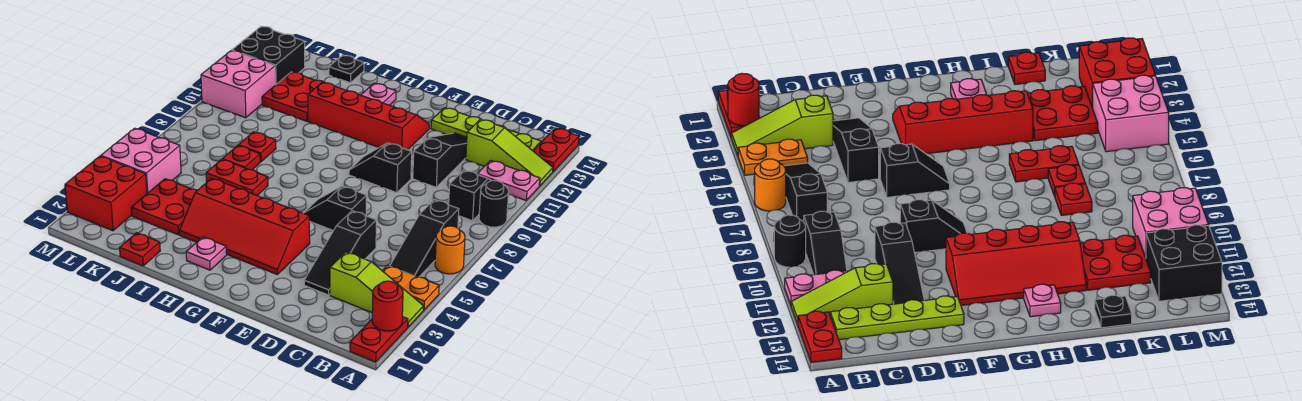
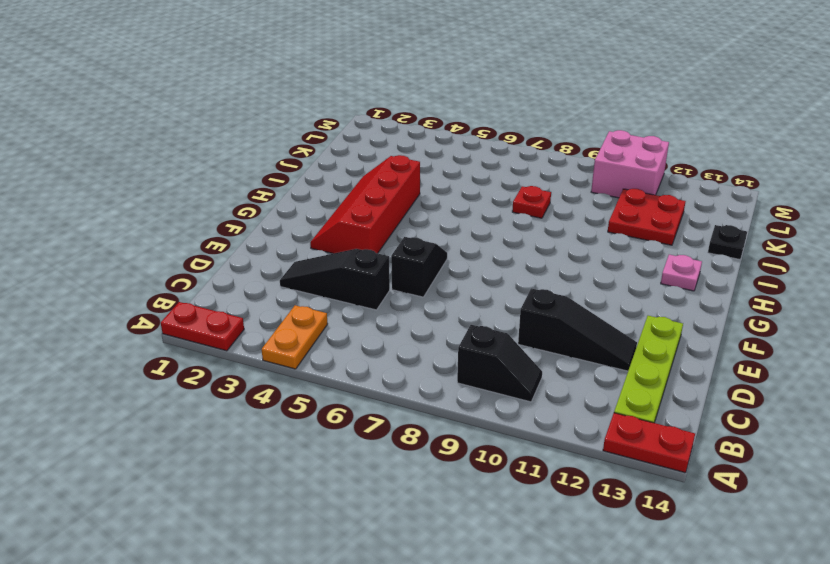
none -> lime slope A3:C3 level 1 top C
none -> orange round brick A6 level 1
none -> black round brick A9 level 1
none -> pink plate A11:B11 level 1

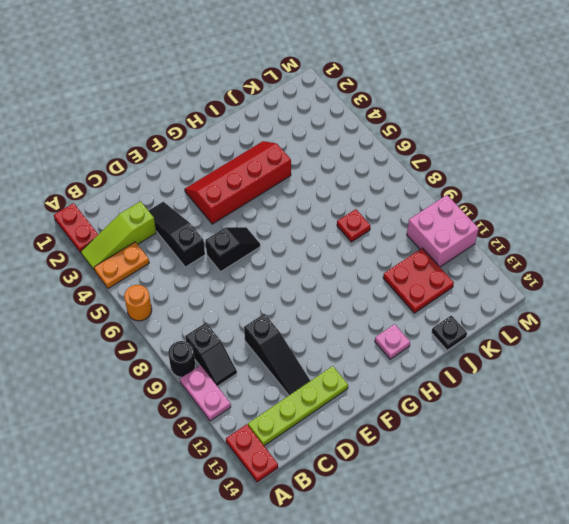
pink plate A10:A11 level 1 -> pink plate A11:B11 level 1
none -> lime slope A12:C12 level 1 top C
none -> black slope B5:B7 level 1 top 7
none -> black slope E9:F9 level 1 top E
none -> red slope F11:I12 level 1 top 11

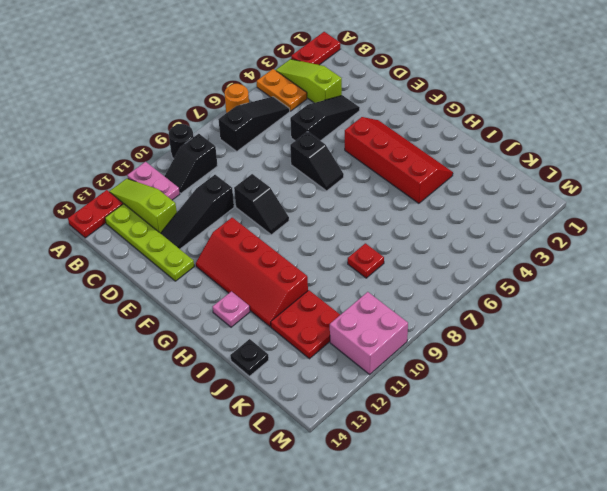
none -> pink plate H2 level 1
none -> red plate I6:J6 level 1
none -> red plate J1 level 1
none -> red plate J3:K4 level 1

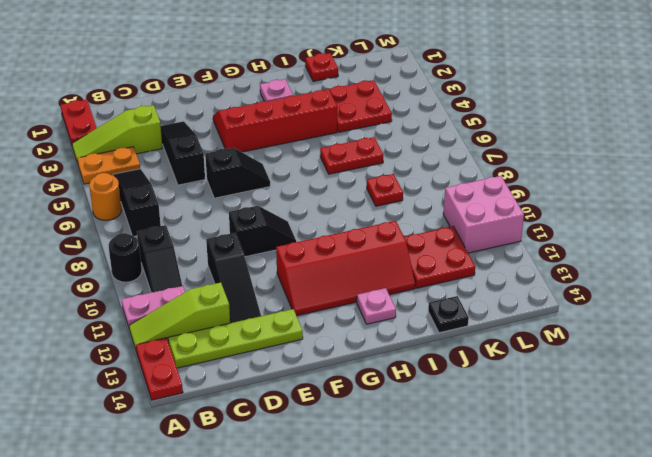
none -> red plate J7 level 1
none -> red brick L2:M3 level 1
none -> pink brick L4:M5 level 1
none -> black brick L12:M13 level 1

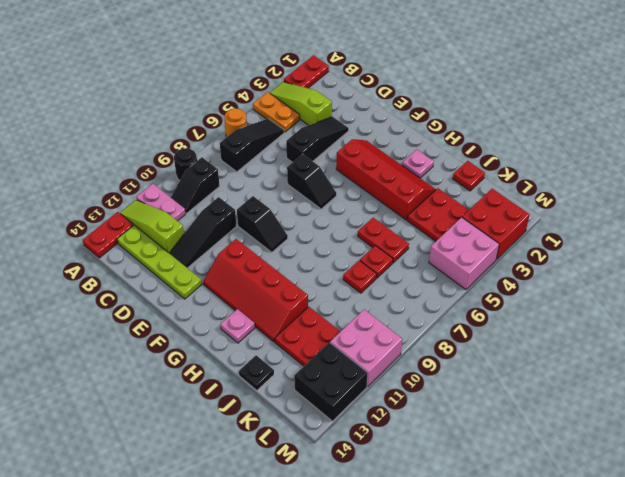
none -> red round brick A2 level 2

